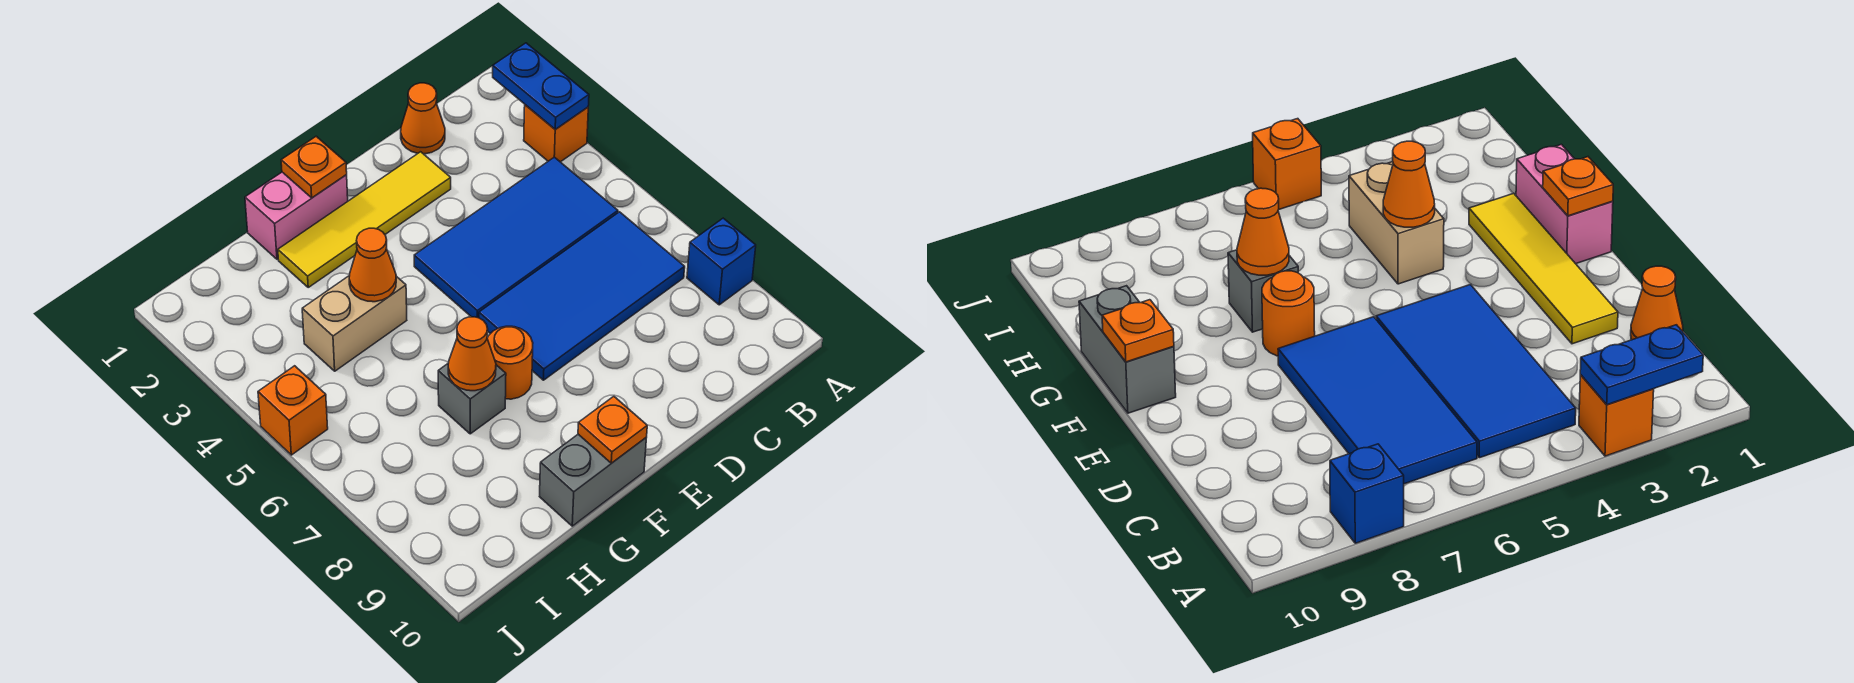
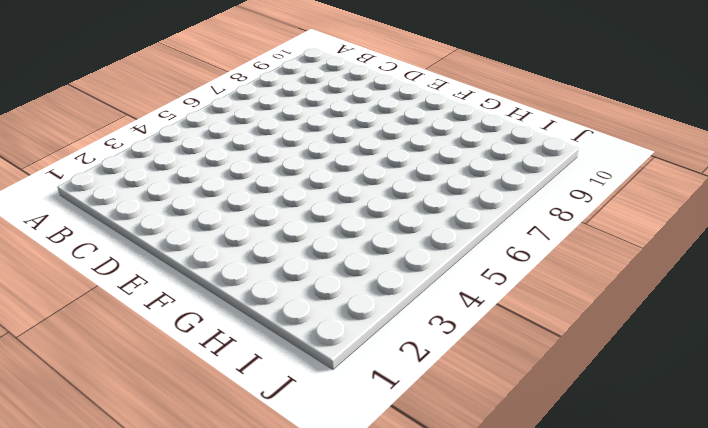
none -> orange brick A3 level 1
none -> blue brick A8 level 1
none -> blue tile B4:E5 level 1

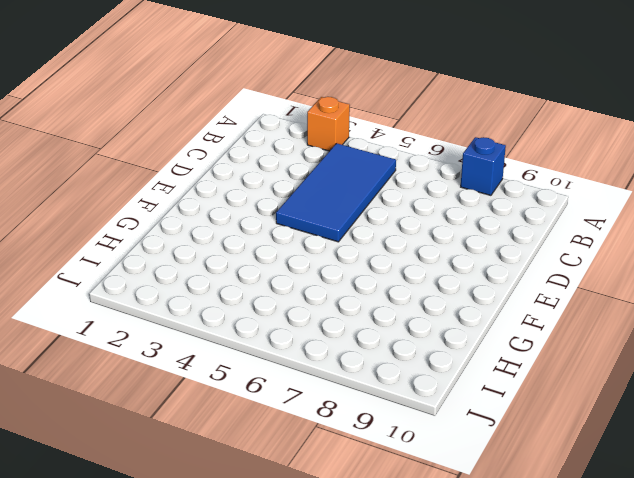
none -> blue tile B6:E7 level 1
none -> orange cone C1 level 1
none -> yellow tile D2:G2 level 1

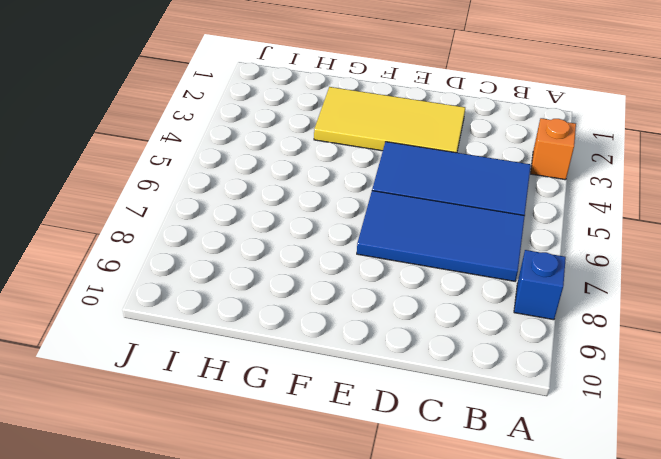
yellow tile D2:G3 level 1 -> yellow tile D2:G2 level 1
none -> orange cone C1 level 1
none -> pink brick F1:G1 level 1
none -> orange round brick F7 level 1

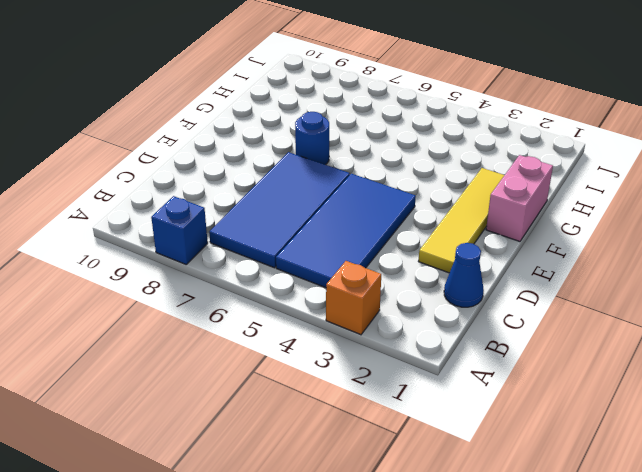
blue cone C1 level 1 -> orange cone C1 level 1
blue round brick F7 level 1 -> orange round brick F7 level 1
none -> grey brick F10:G10 level 1
none -> tan brick G4:H4 level 1
none -> grey brick G7 level 1

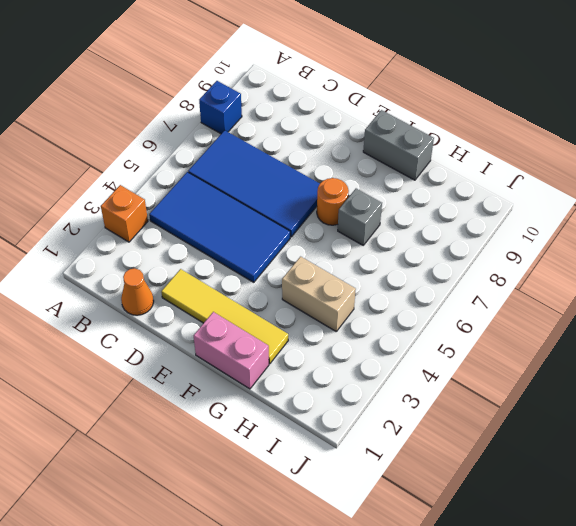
none -> orange brick J5 level 1
none -> blue plate A2:A3 level 2
none -> orange plate F1 level 2

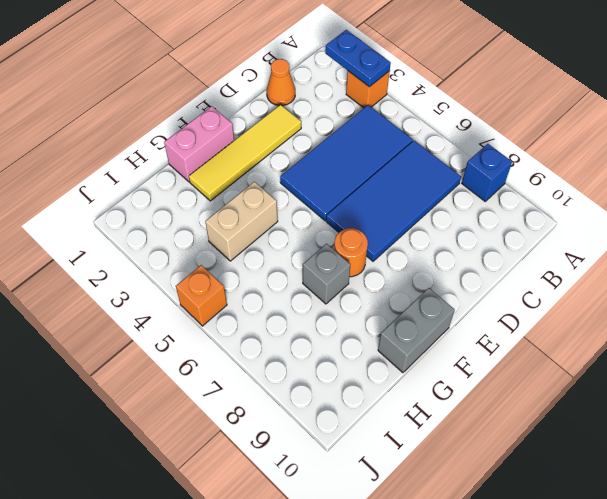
none -> orange plate F1 level 2
none -> orange plate F10 level 2
none -> orange cone G4 level 2

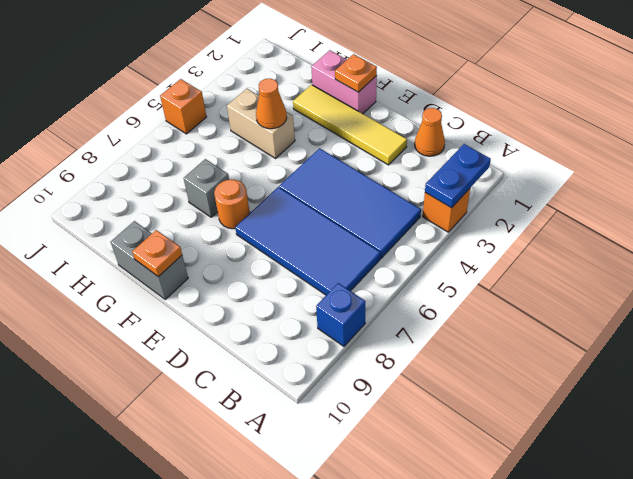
none -> orange cone G7 level 2

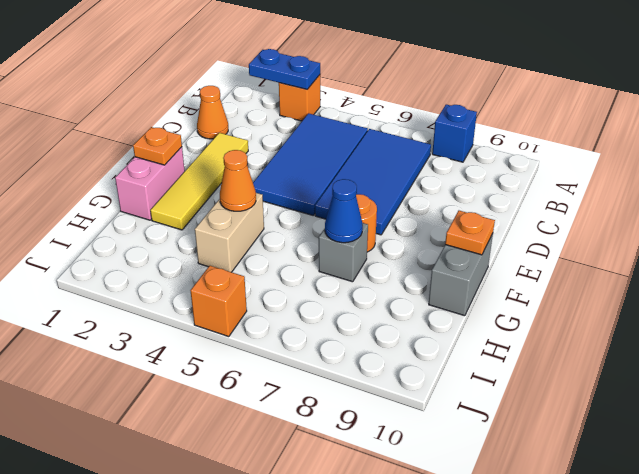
blue cone G7 level 2 -> orange cone G7 level 2

